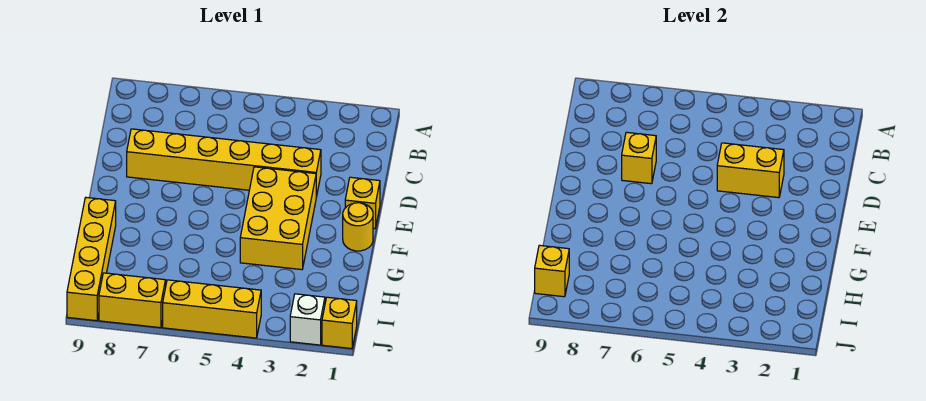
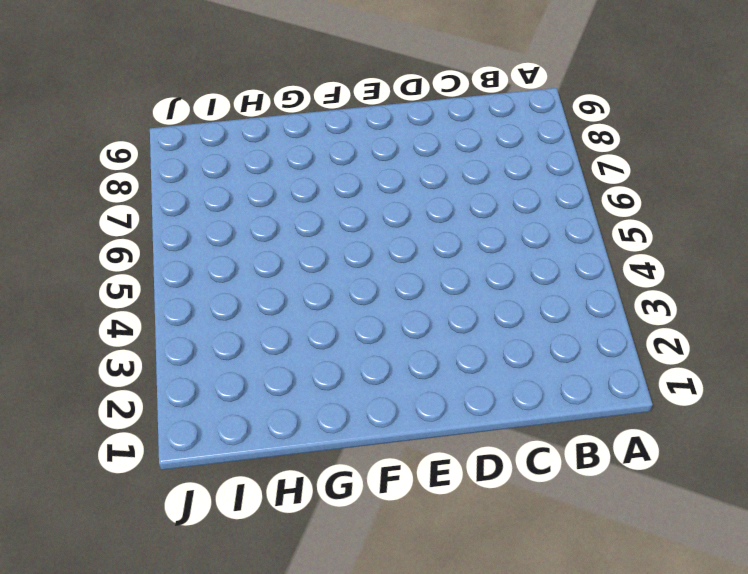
none -> yellow brick D3:D8 level 1
none -> yellow brick E1 level 1
none -> yellow brick E3:G4 level 1

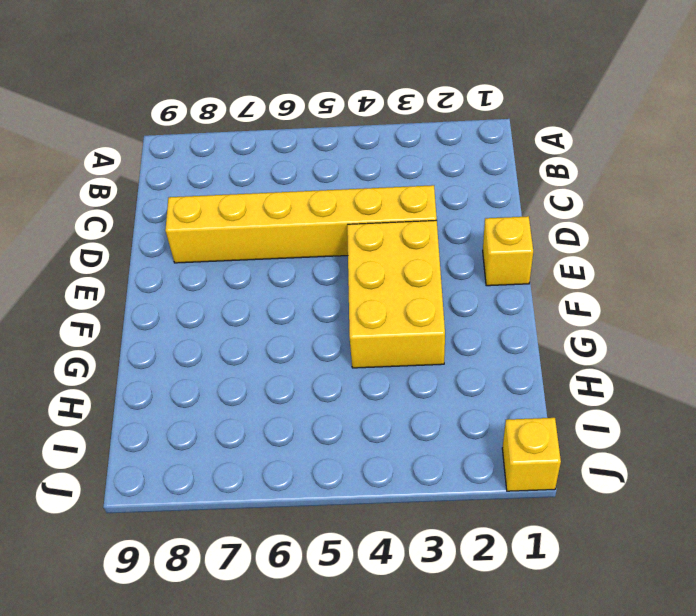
none -> yellow round brick F1 level 1
none -> yellow brick G9:J9 level 1
none -> white brick J2 level 1

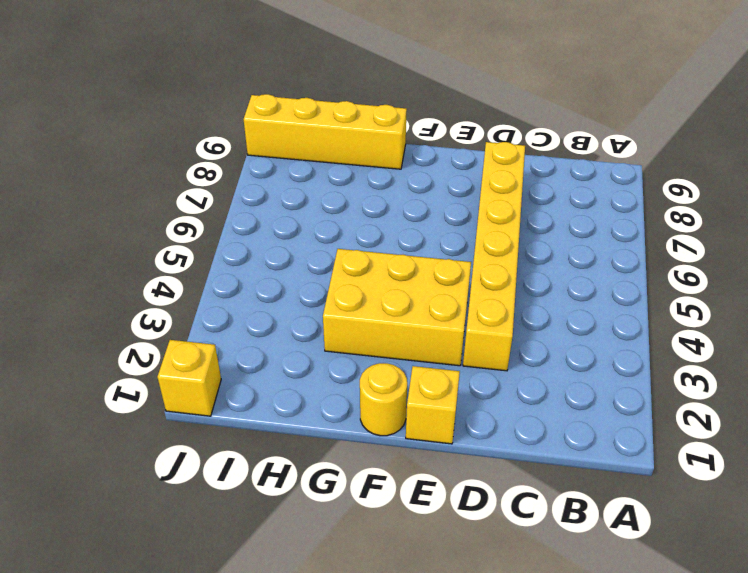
none -> white brick J2 level 1
none -> yellow brick J4:J6 level 1
none -> yellow brick J7:J8 level 1

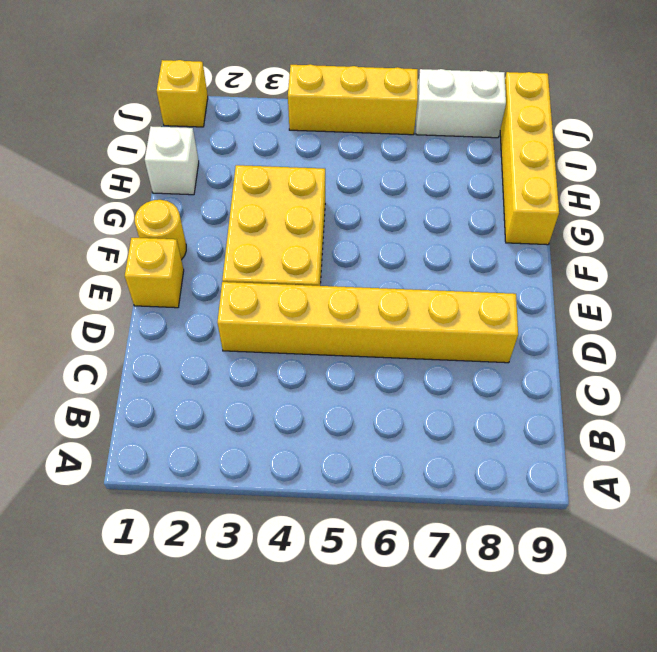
white brick H1 level 1 -> white brick J2 level 1
white brick J7:J8 level 1 -> yellow brick J7:J8 level 1
none -> yellow brick D3:D4 level 2
none -> yellow brick D7 level 2
none -> yellow brick I9 level 2

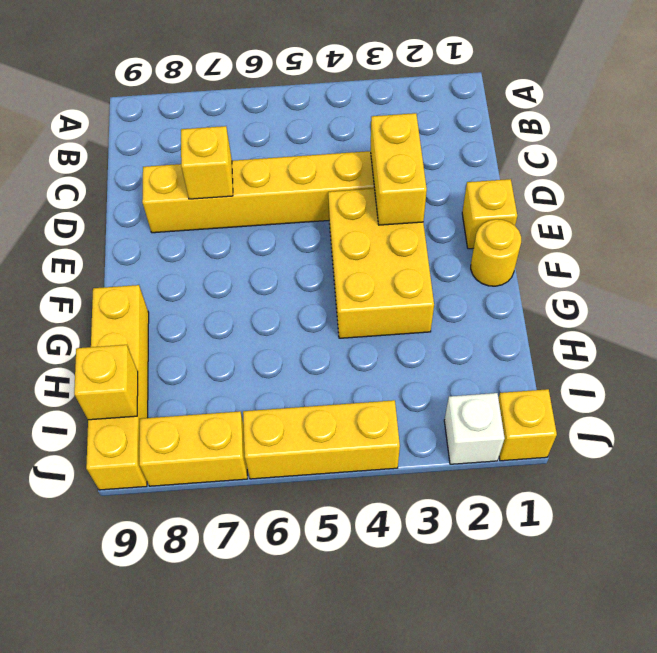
yellow brick D3:E3 level 2 -> yellow brick D3:D4 level 2

